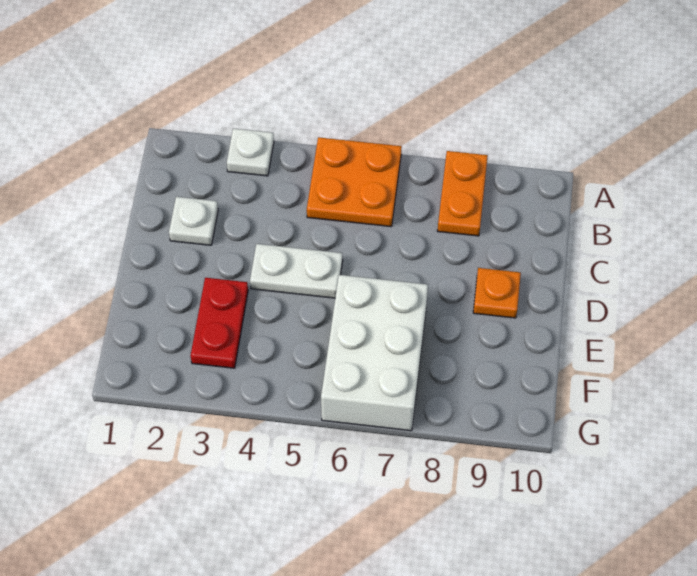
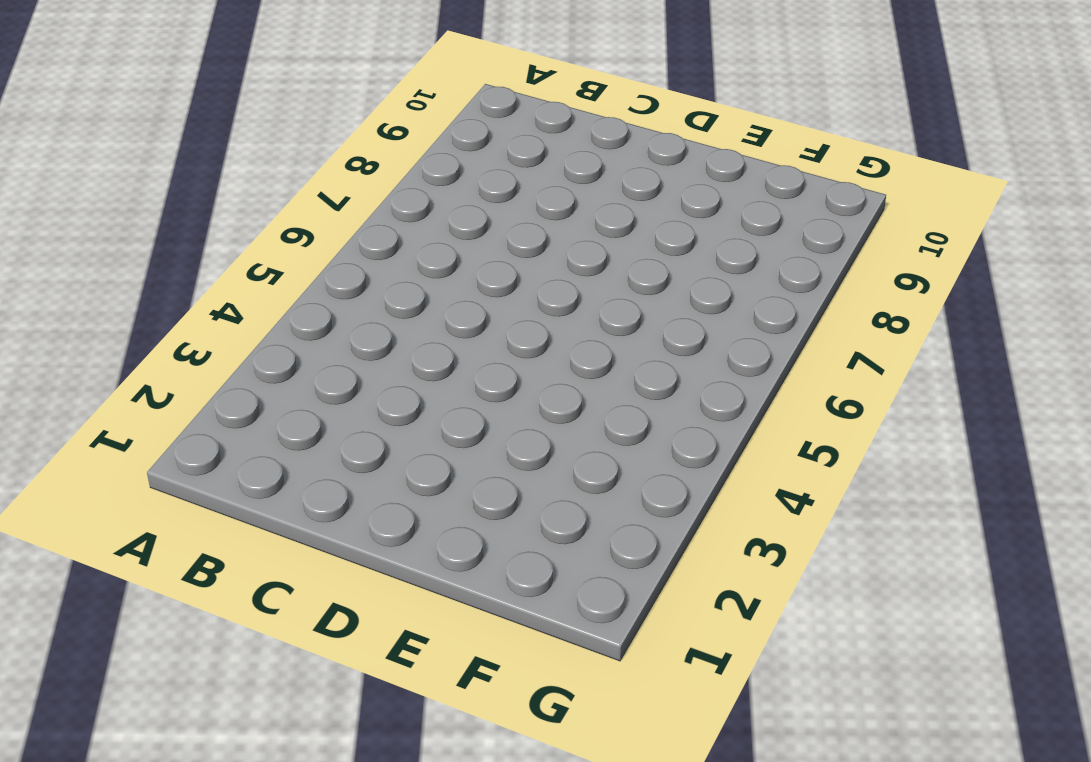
none -> white plate A3 level 1
none -> orange plate A5:B6 level 1

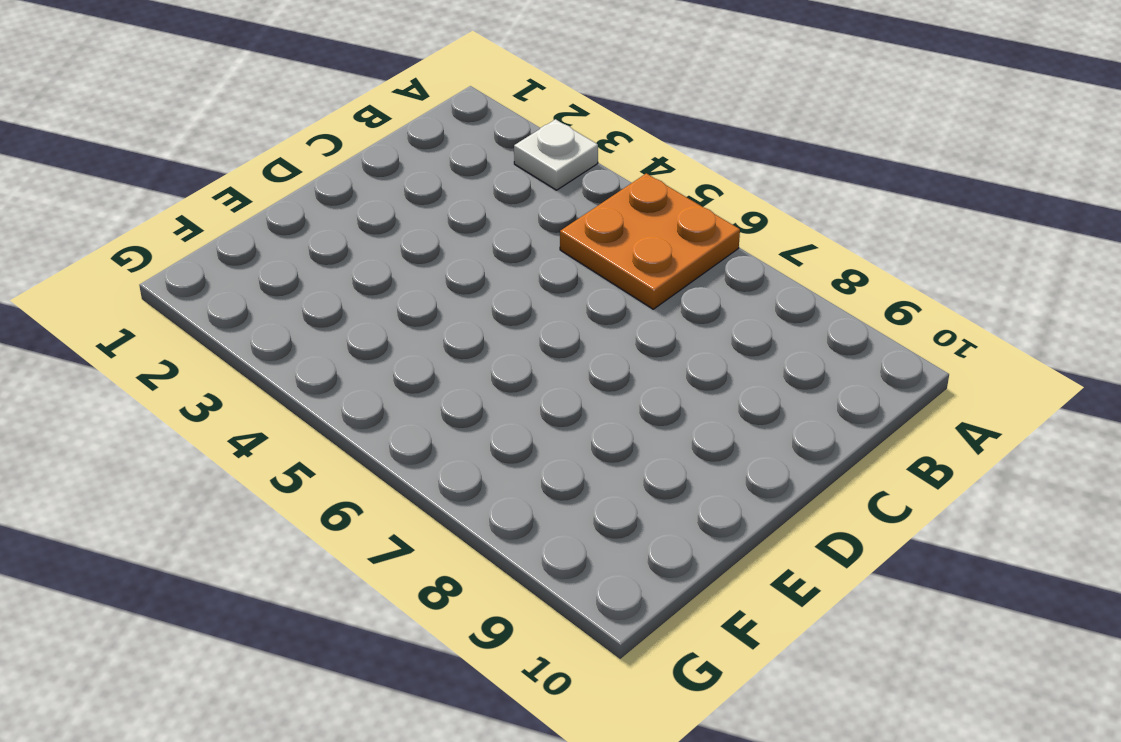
none -> orange plate A8:B8 level 1
none -> white plate C2 level 1

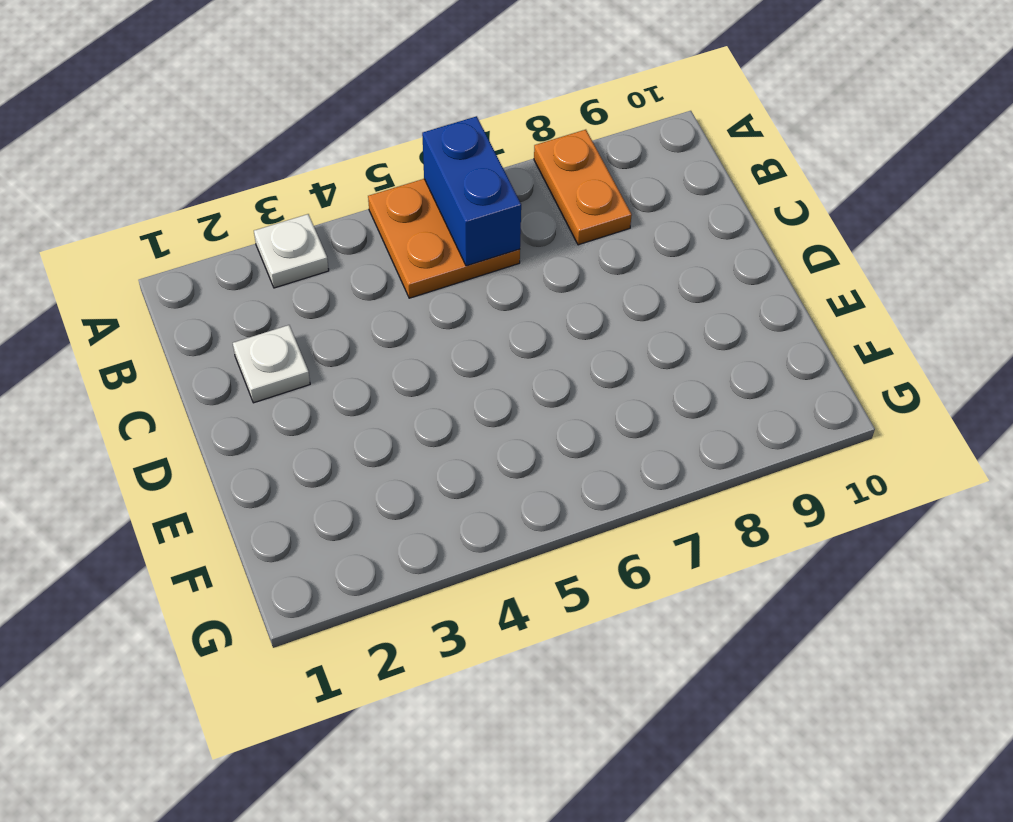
blue brick A6:B6 level 2 -> none
none -> white plate D4:D5 level 1
none -> orange plate D9 level 1

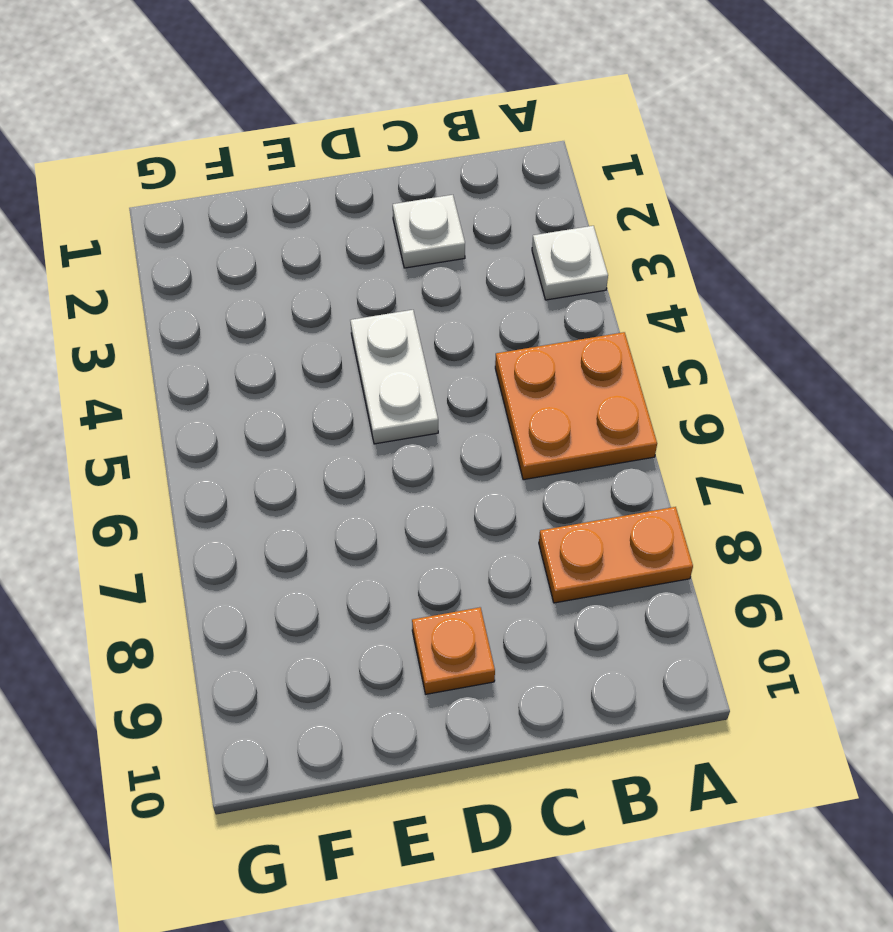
none -> red plate E3:F3 level 1
none -> white brick E6:G7 level 1

